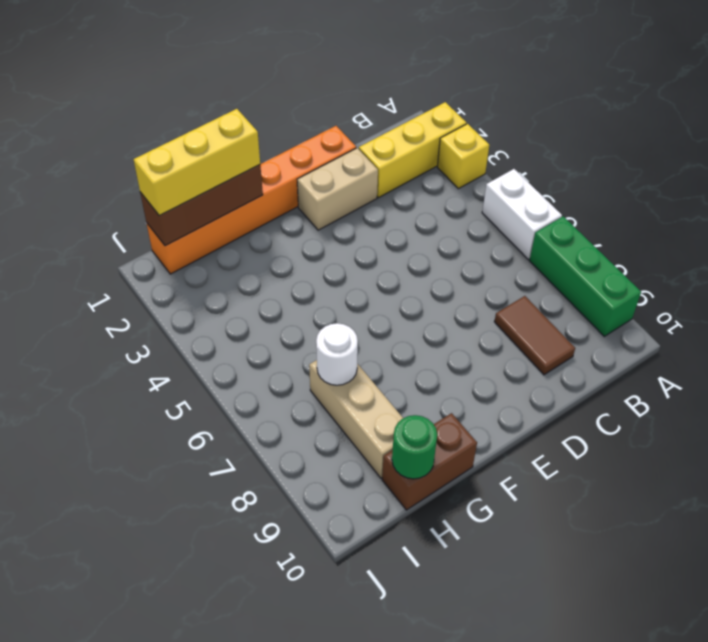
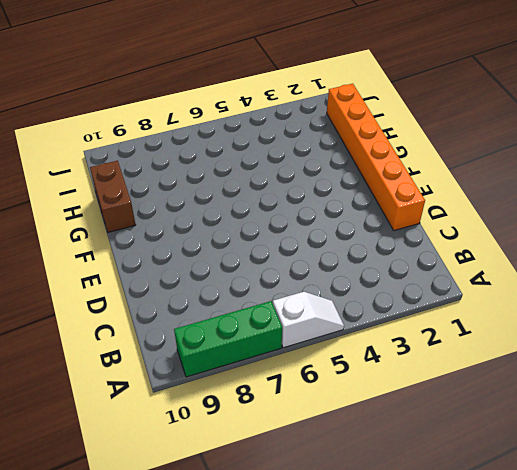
white slope A5:A6 level 1 top 6 -> white brick A5:A6 level 1
none -> yellow brick A2:C2 level 1
none -> yellow brick A3 level 1
none -> brown tile C8:C9 level 1

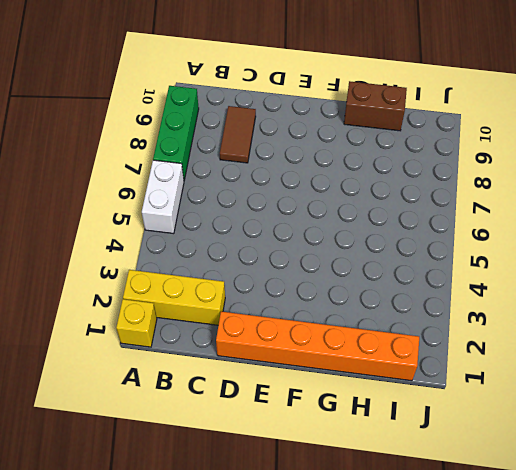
yellow brick A1 level 1 -> yellow brick A3 level 1
none -> tan brick D2:E2 level 1
none -> tan brick H7:H9 level 1
none -> brown brick G1:I1 level 2

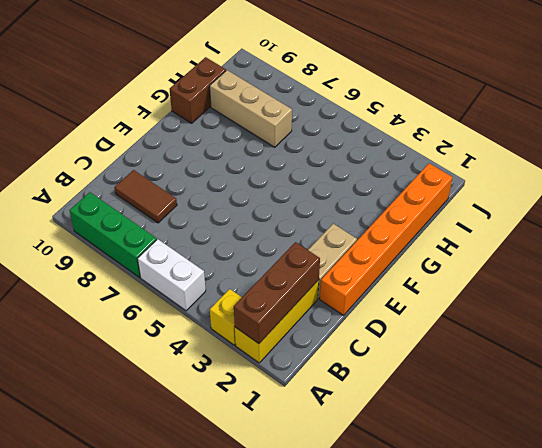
brown brick A2:C2 level 2 -> brown brick G1:I1 level 2
none -> white round brick H7 level 2
none -> green round brick H10 level 2
none -> yellow brick G1:I1 level 3

